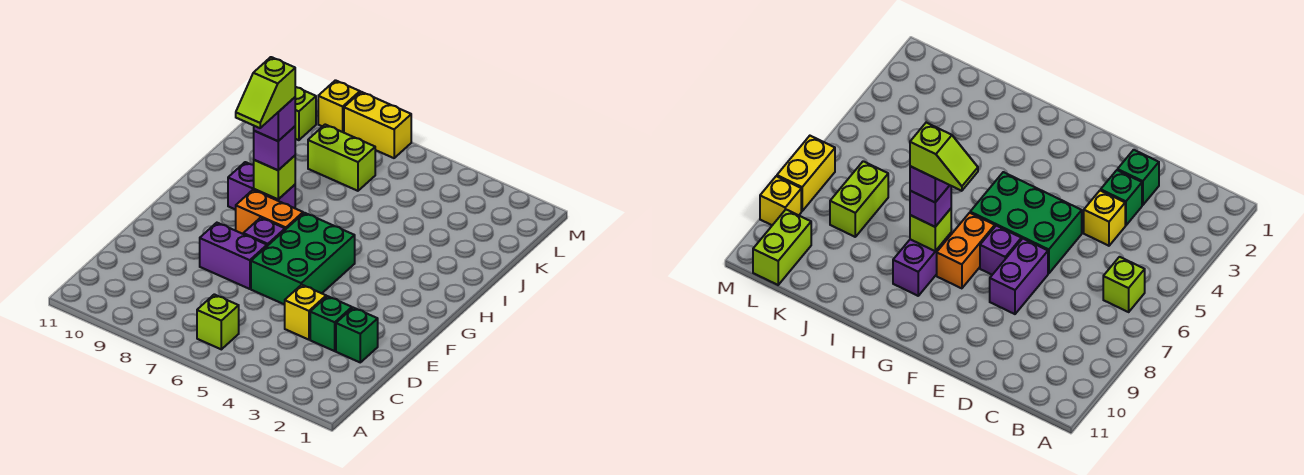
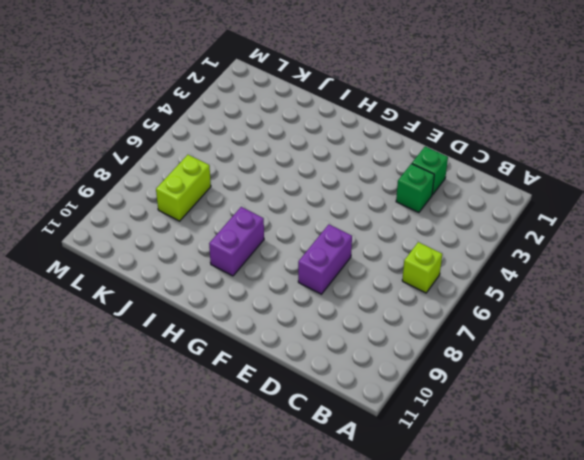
none -> yellow brick D4 level 1
none -> green brick E5:G6 level 1
none -> purple brick F7 level 1

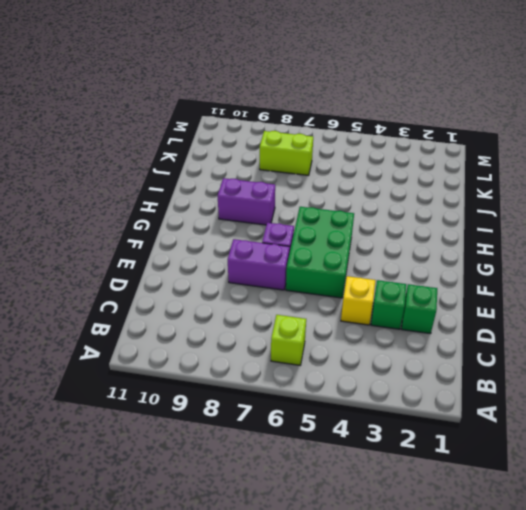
none -> orange brick G7:G8 level 1
none -> lime brick L10:L11 level 1
none -> yellow brick M7:M8 level 1

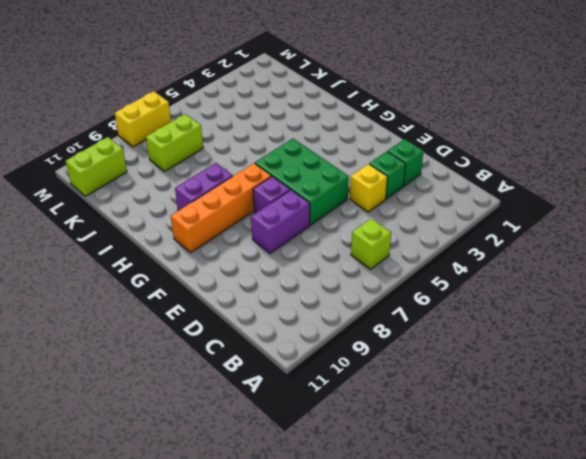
orange brick G7:G10 level 1 -> orange brick G7:G8 level 1
none -> yellow brick M9 level 1
none -> lime brick H8 level 2
none -> purple brick H8 level 3

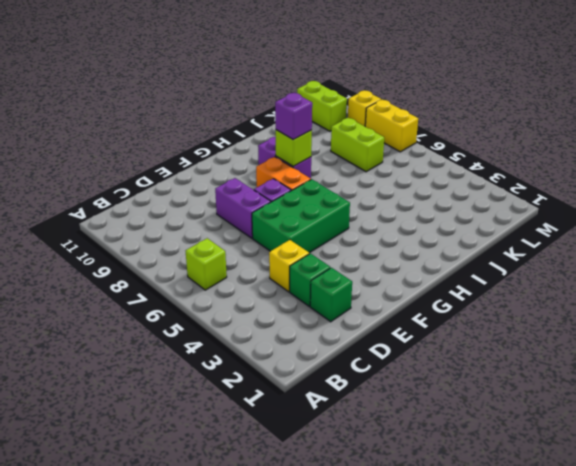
none -> purple brick H8 level 4
none -> lime slope G8:H8 level 5 top H

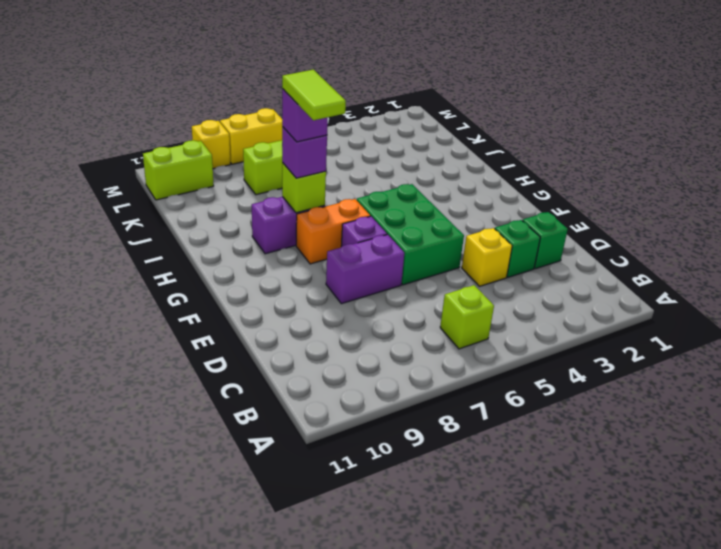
lime tile G8:H8 level 5 -> lime slope G8:H8 level 5 top H

